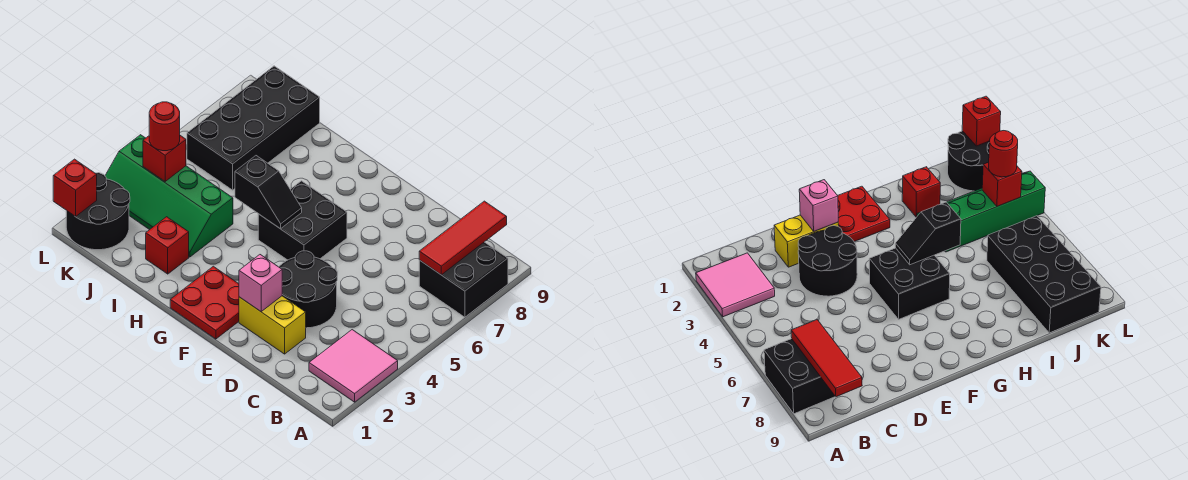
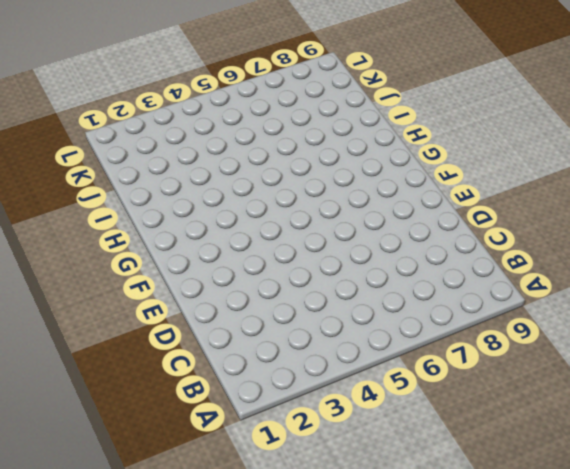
none -> pink tile A2:B3 level 1
none -> black brick A7:B8 level 1
none -> yellow brick D2:E2 level 1

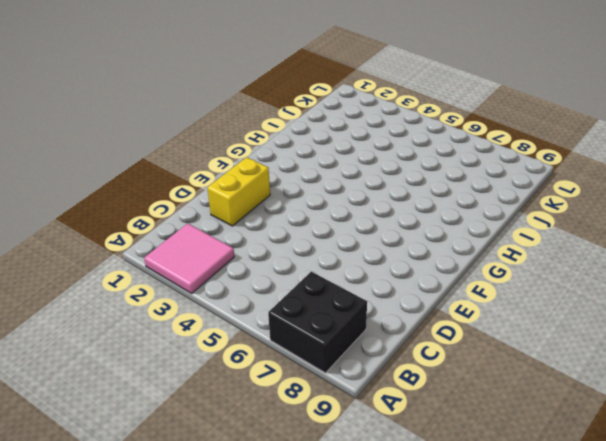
none -> black round brick D3:E4 level 1
none -> red plate F1:G2 level 1
none -> black brick F5:G6 level 1

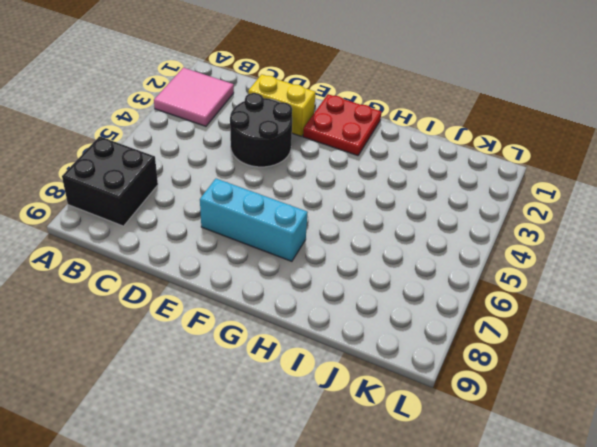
cyan brick E7:G7 level 1 -> none
none -> black brick F5:G6 level 1
none -> red brick I2 level 1
none -> green slope I3:L4 level 1 top 4

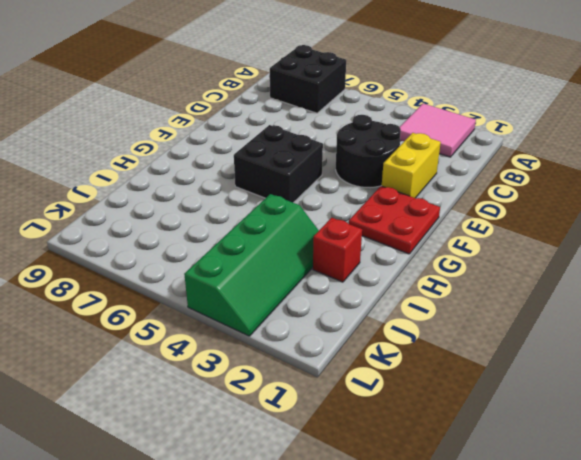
none -> black brick J6:K9 level 1
none -> black round brick K1:L2 level 1
none -> red tile B7:B9 level 2

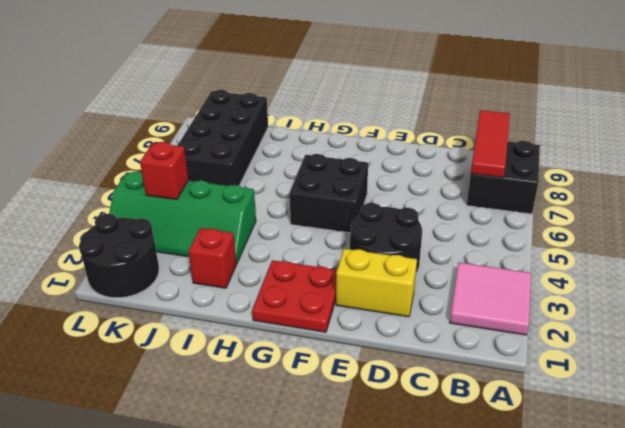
none -> pink brick E2 level 2
none -> black slope G5:H5 level 2 top H
none -> red brick L1 level 2

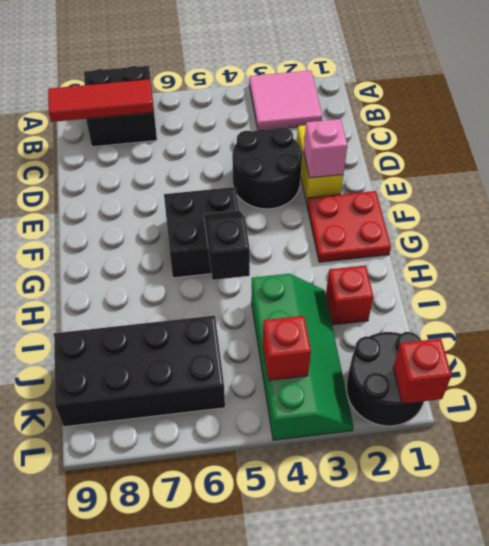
none -> red round brick K4 level 3

